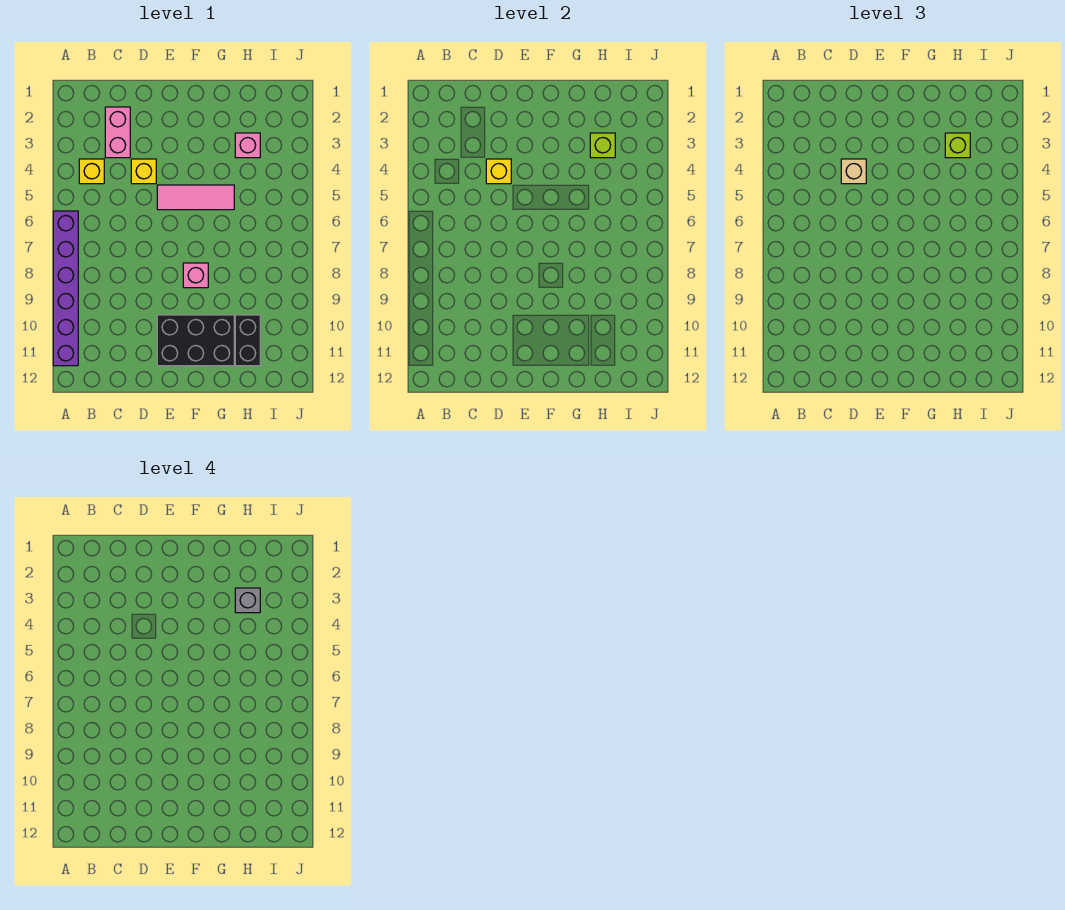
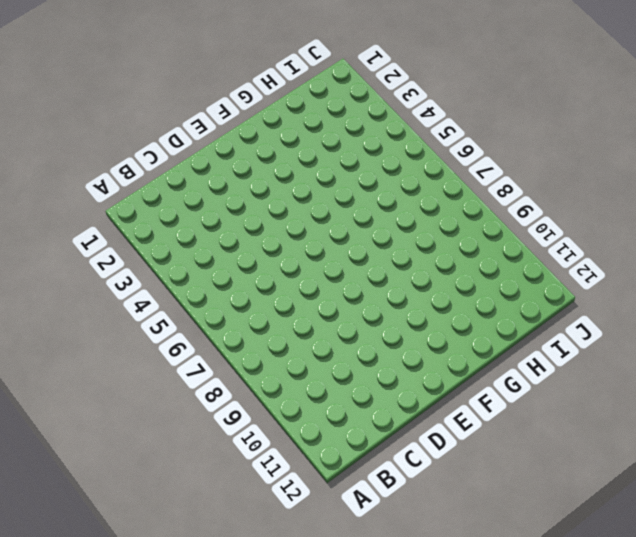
none -> purple brick A6:A11 level 1
none -> yellow brick B4 level 1
none -> pink brick C2:C3 level 1

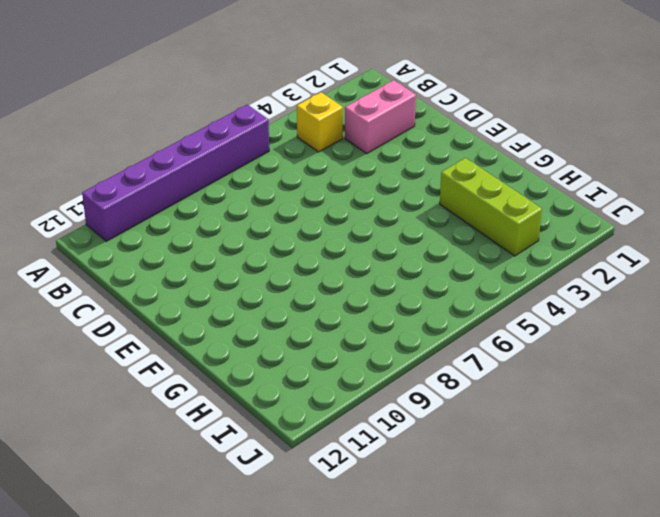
lime brick G3:I3 level 1 -> pink brick H3 level 1
none -> yellow brick D4 level 1
none -> pink tile E5:G5 level 1
none -> black brick E10:G11 level 1

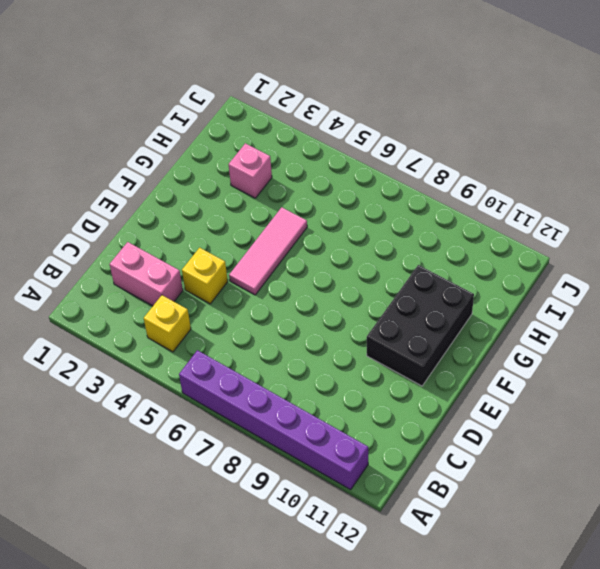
none -> pink brick F8 level 1
none -> black brick H10:H11 level 1
none -> yellow brick D4 level 2

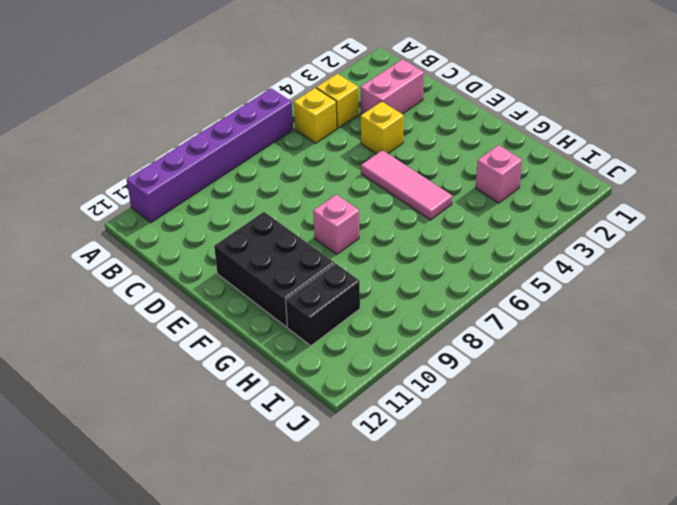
yellow brick B5 level 1 -> yellow brick D4 level 2
none -> lime brick H3 level 2
none -> tan brick D4 level 3
none -> lime brick H3 level 3

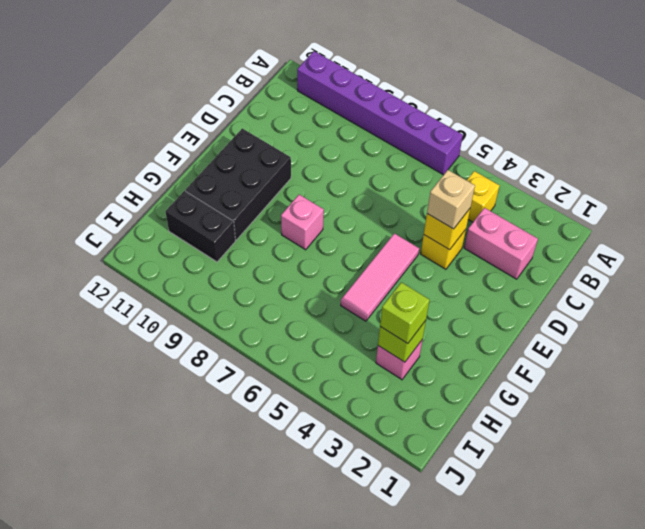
none -> grey brick H3 level 4

